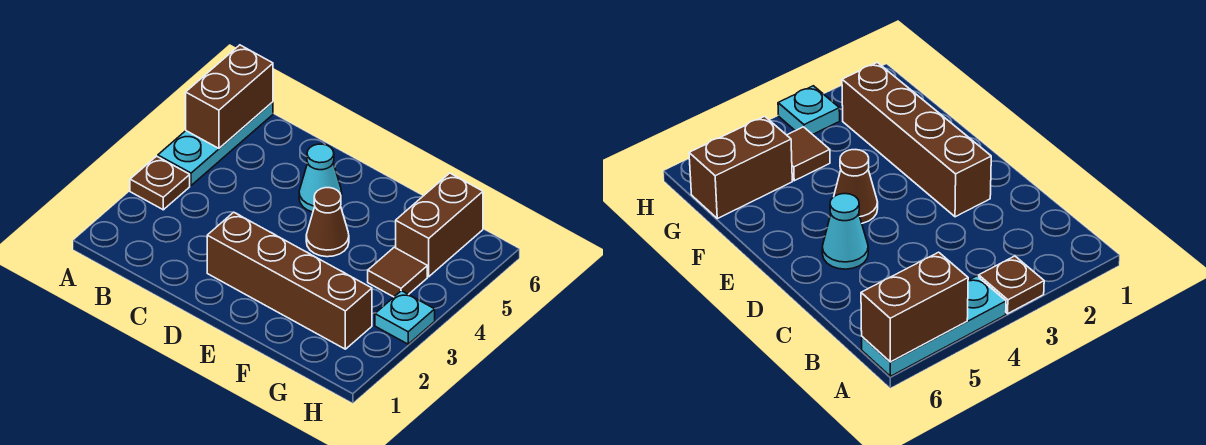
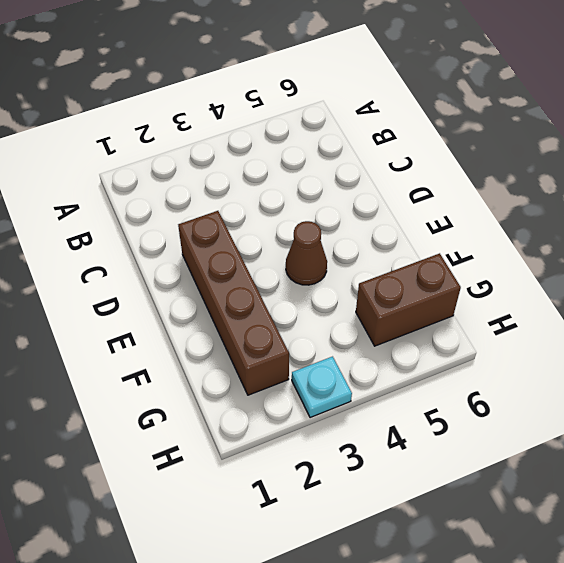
none -> brown plate A3 level 1
none -> cyan plate A4:A6 level 1

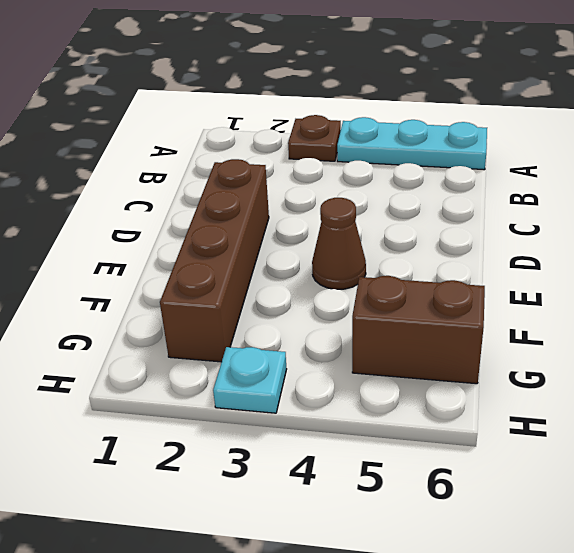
none -> cyan cone D5 level 1
none -> brown tile G4 level 1

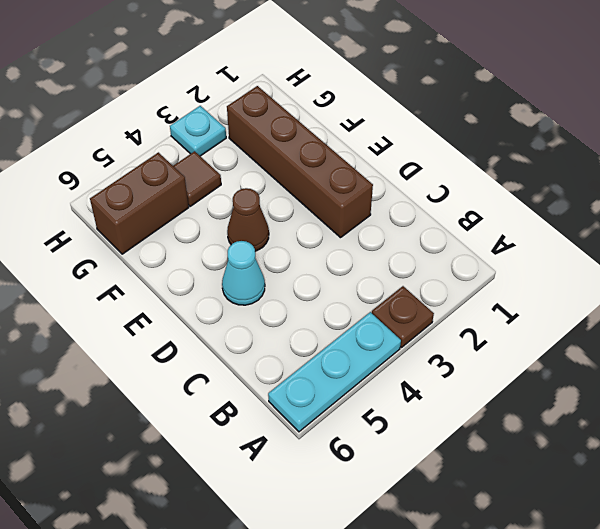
none -> brown brick A5:A6 level 2

